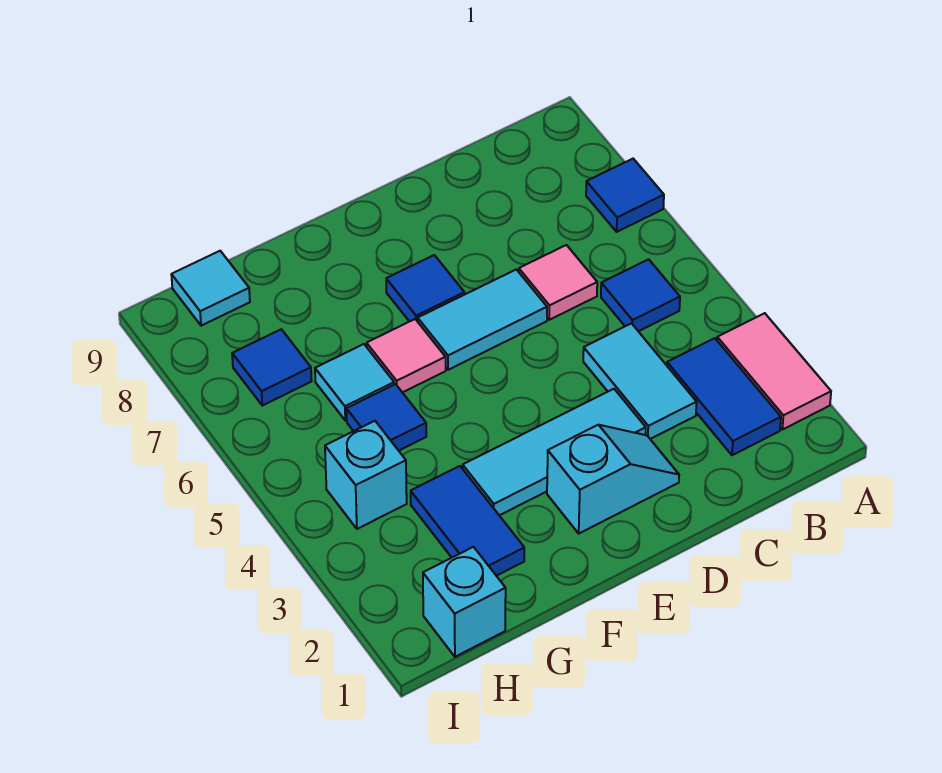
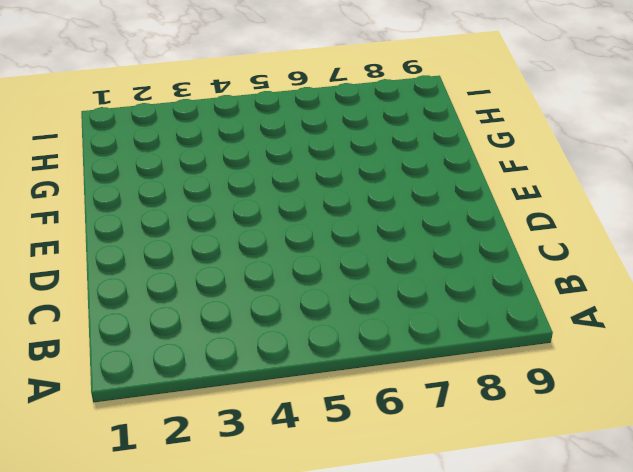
none -> pink tile A2:A3 level 1
none -> blue tile A7 level 1
none -> blue tile B2:B3 level 1

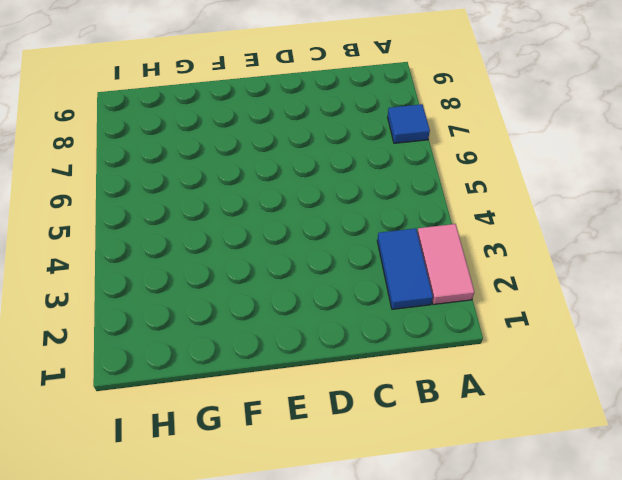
none -> blue tile B5 level 1
none -> cyan tile C3:C4 level 1
none -> pink tile C6 level 1

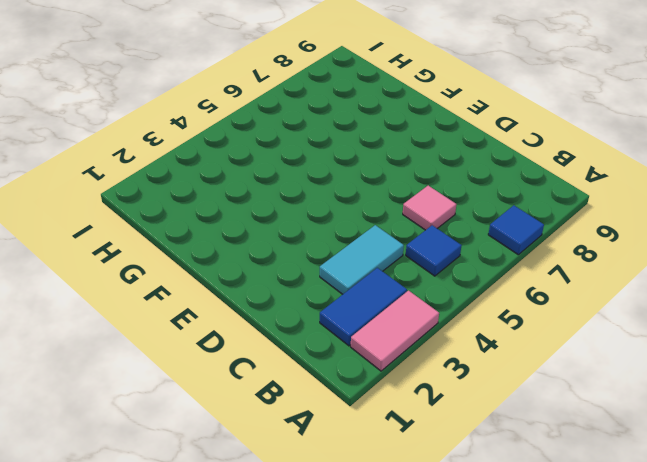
none -> cyan slope D2:E2 level 1 top E
none -> cyan tile D3:F3 level 1
none -> cyan tile D6:E6 level 1

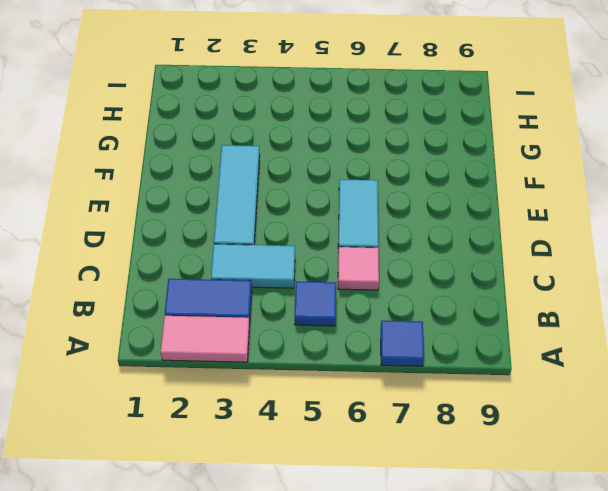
none -> cyan slope D2:E2 level 1 top E
none -> blue tile E7 level 1
none -> pink tile F6 level 1

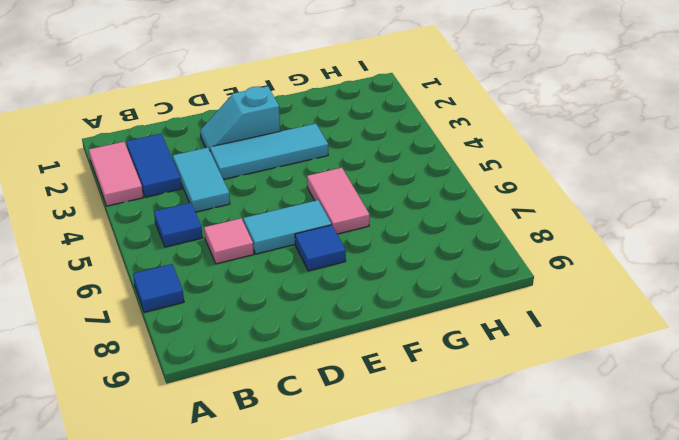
pink tile F5:F6 level 1 -> pink tile F6 level 1
none -> blue tile G2:G3 level 1
none -> blue tile G5 level 1
none -> cyan tile G6 level 1

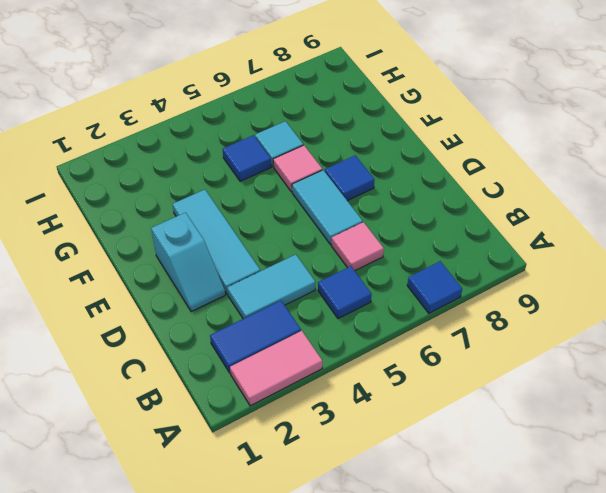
none -> blue tile G2:G3 level 1
none -> cyan brick H1 level 1
none -> cyan brick H4 level 1

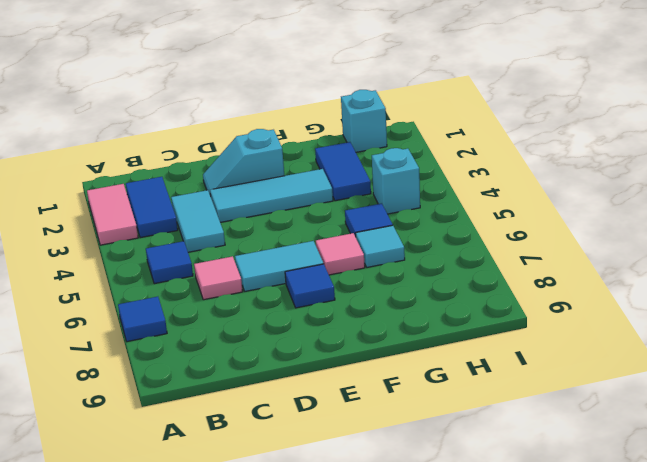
none -> blue tile H7 level 1
none -> cyan tile H9 level 1

